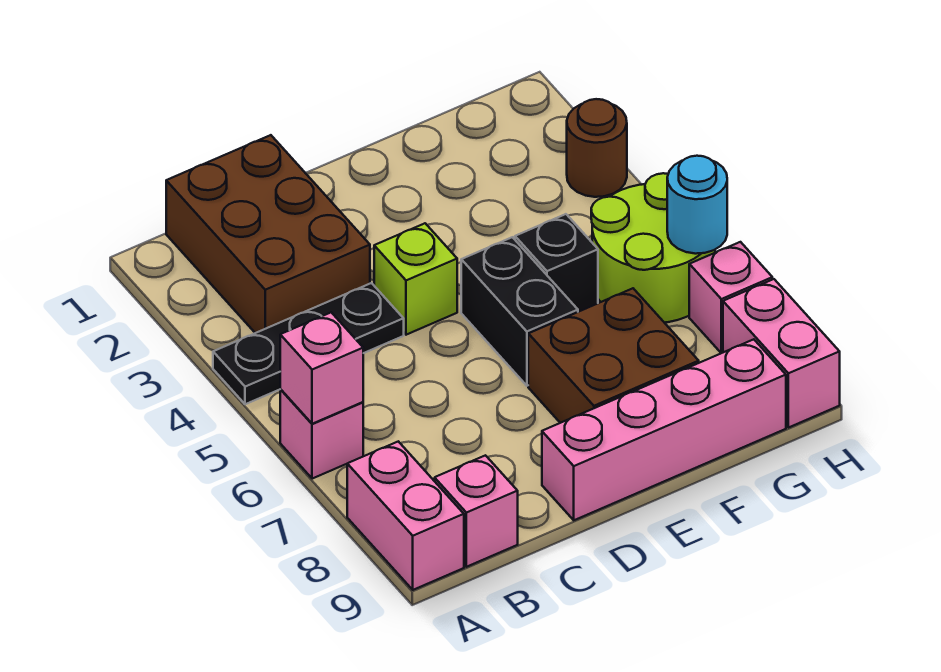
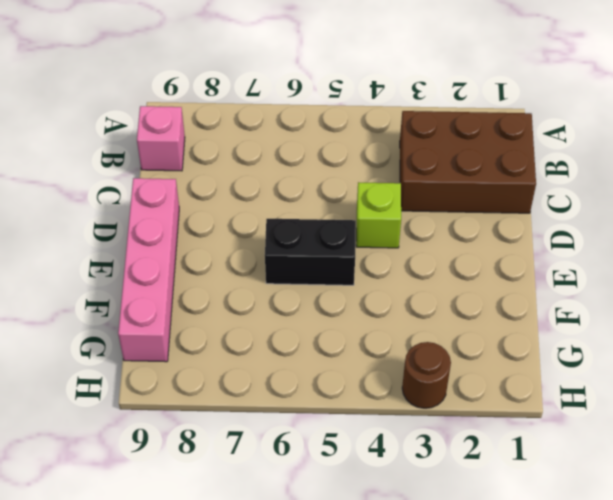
none -> black plate A4:C4 level 1
none -> pink brick A6 level 1
none -> pink brick A8:A9 level 1

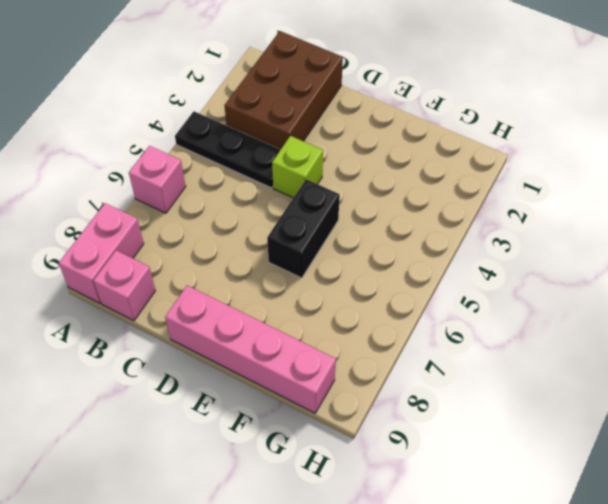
none -> brown brick E7:F8 level 1
none -> black brick F5 level 1
none -> lime round brick G5:H6 level 1

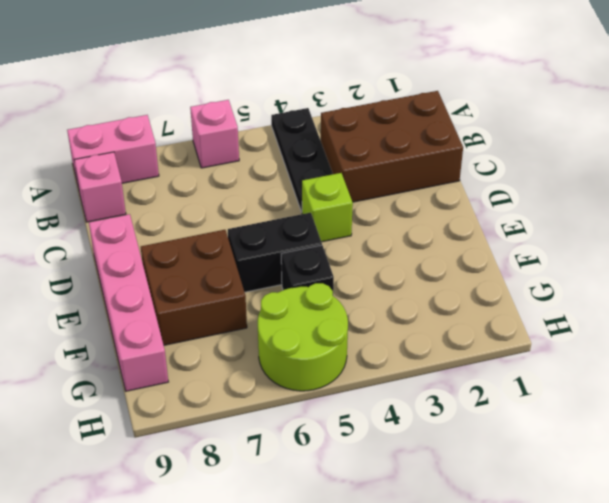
none -> brown round brick H3 level 1
none -> pink brick H7 level 1
none -> pink brick H8:H9 level 1

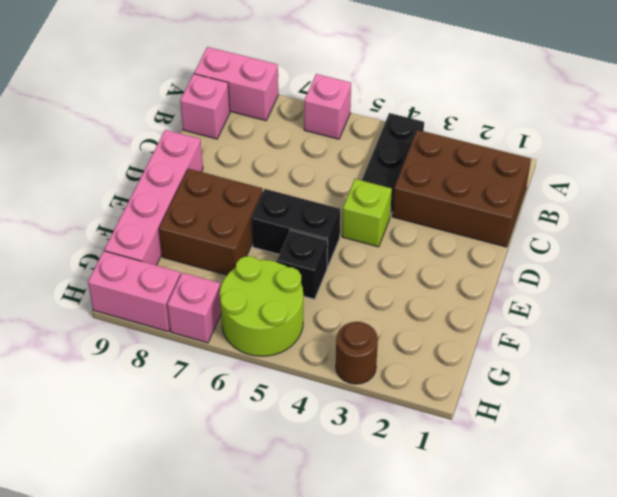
none -> pink brick A6 level 2
none -> cyan round brick H6 level 2

